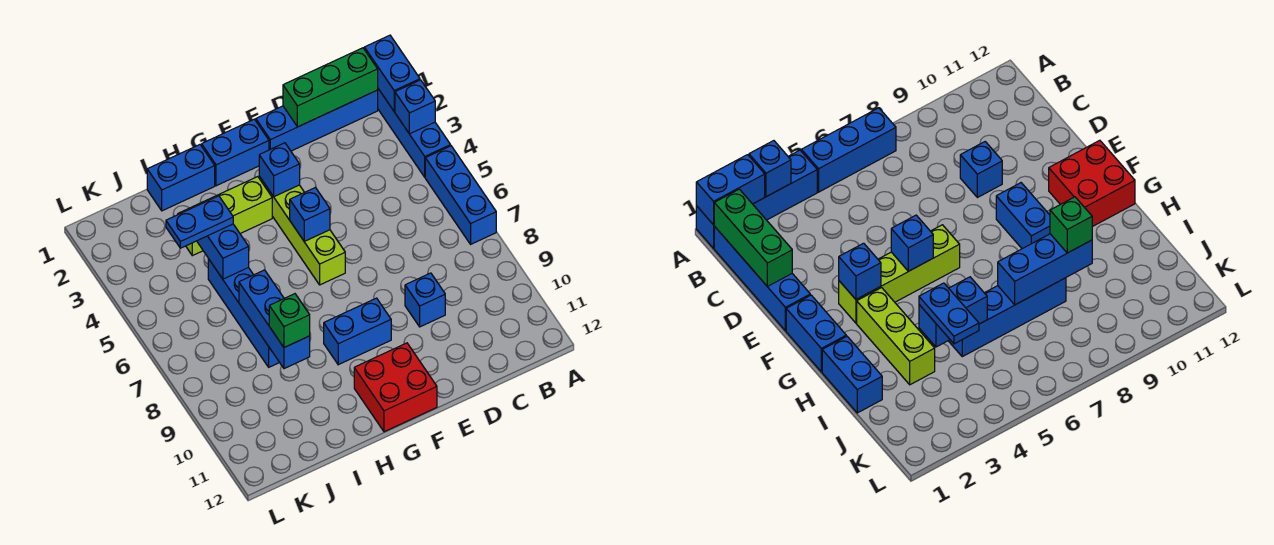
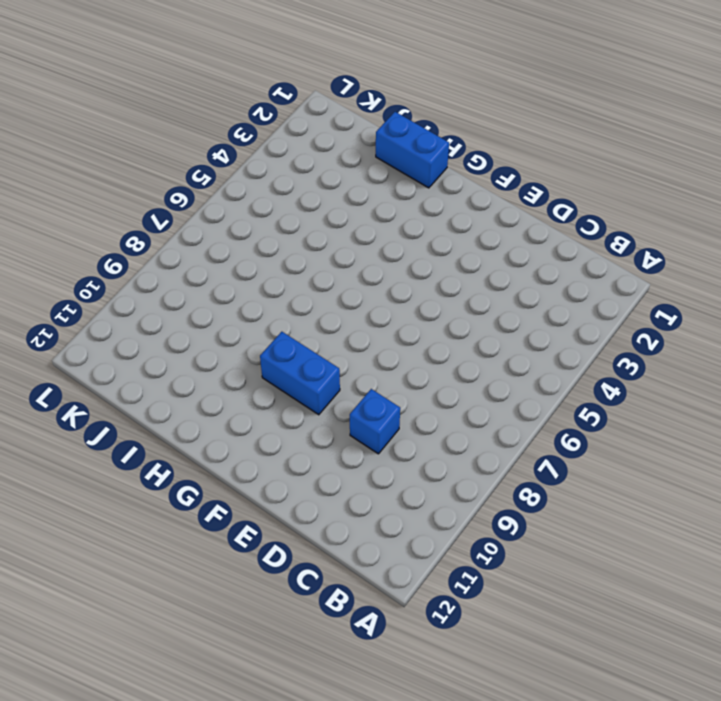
none -> blue brick A1:A4 level 1
none -> blue brick A5:A7 level 1
none -> blue brick B1:E1 level 1

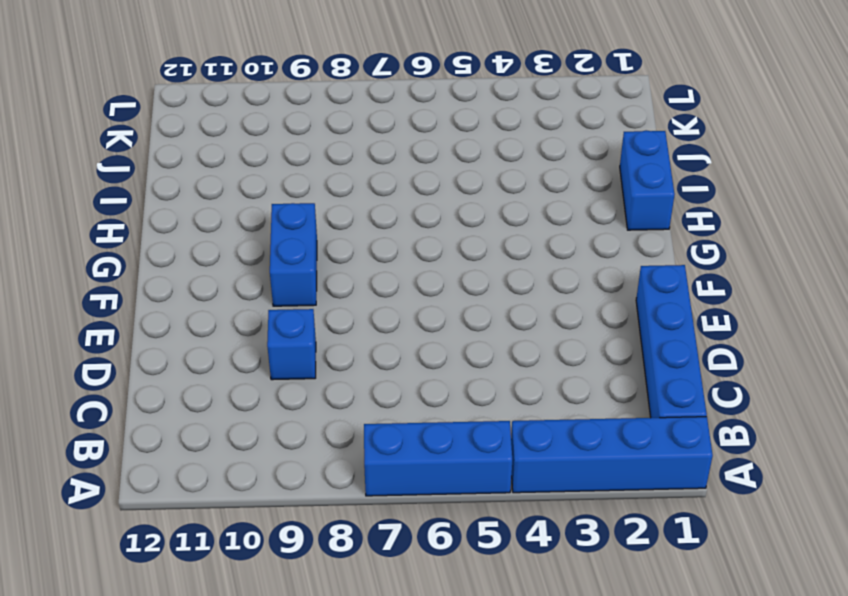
none -> blue brick F1:G1 level 1
none -> lime brick F3:F6 level 1
none -> red brick F11:G12 level 1

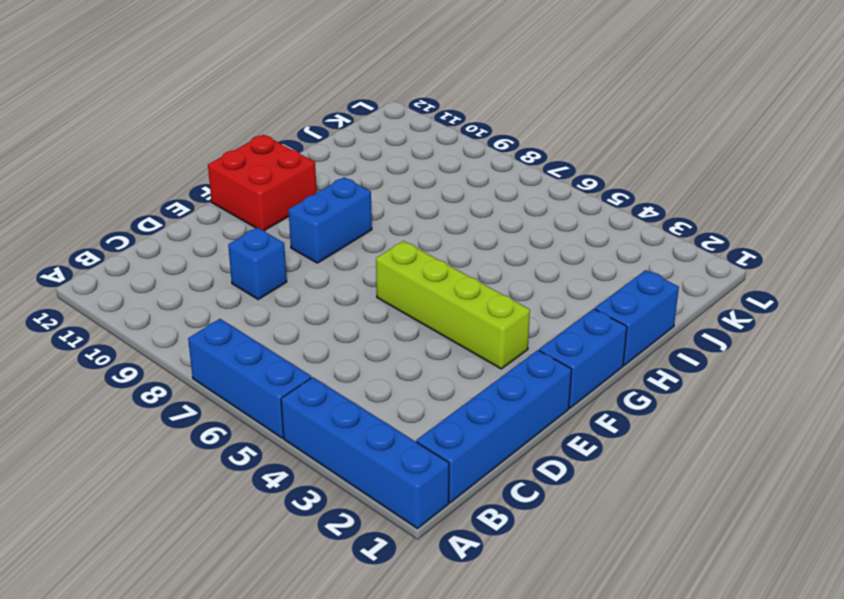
none -> lime brick G3:I3 level 1
none -> blue brick I5:I8 level 1
none -> blue brick A1:A2 level 2

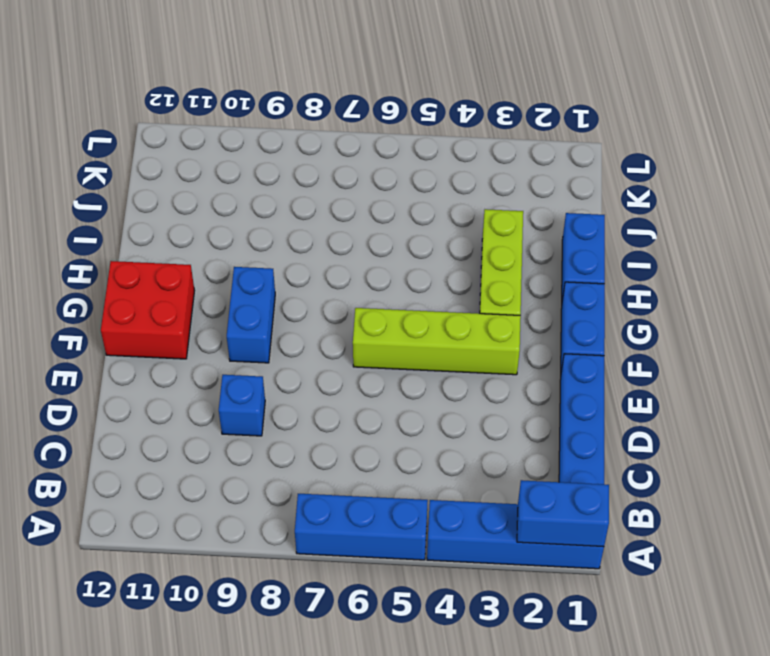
none -> blue brick I5:I8 level 1
none -> blue brick A3 level 2
none -> green brick B1:D1 level 2

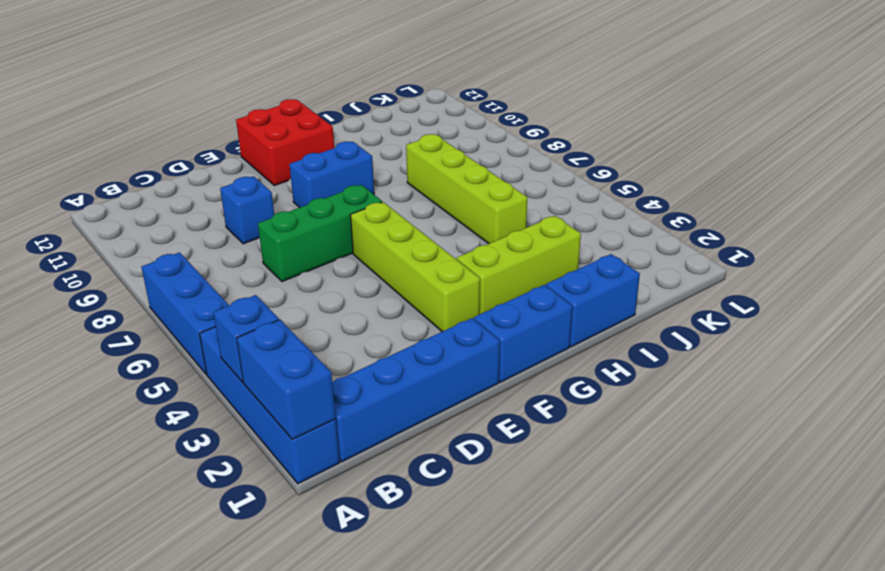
green brick D7:F7 level 1 -> green brick B1:D1 level 2
lime brick I5:I8 level 1 -> blue brick I5:I8 level 1
none -> blue brick F3 level 2
none -> blue brick F5 level 2
none -> blue brick I4:I5 level 2

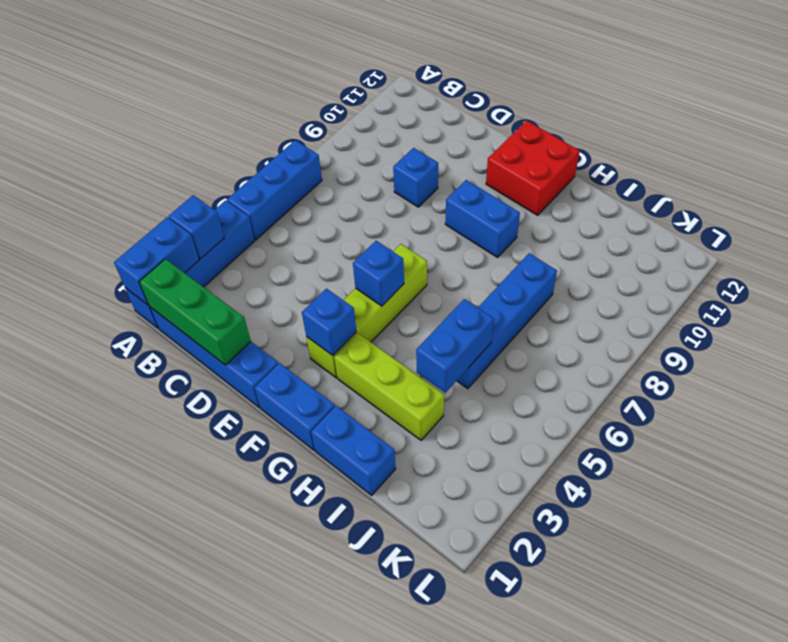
none -> blue brick I7:I9 level 2
none -> blue plate I4:J4 level 3
none -> green brick I9 level 3

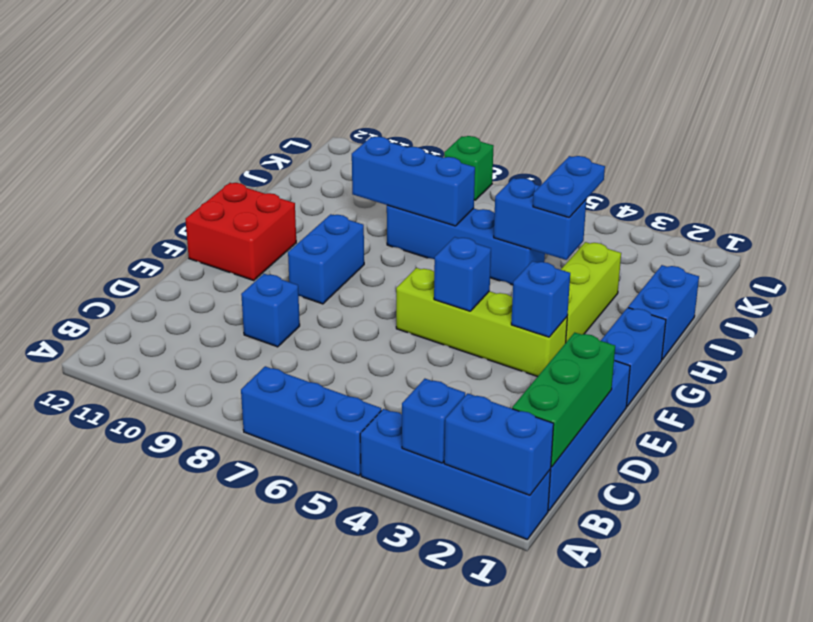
green brick L8 level 1 -> green brick I9 level 3

